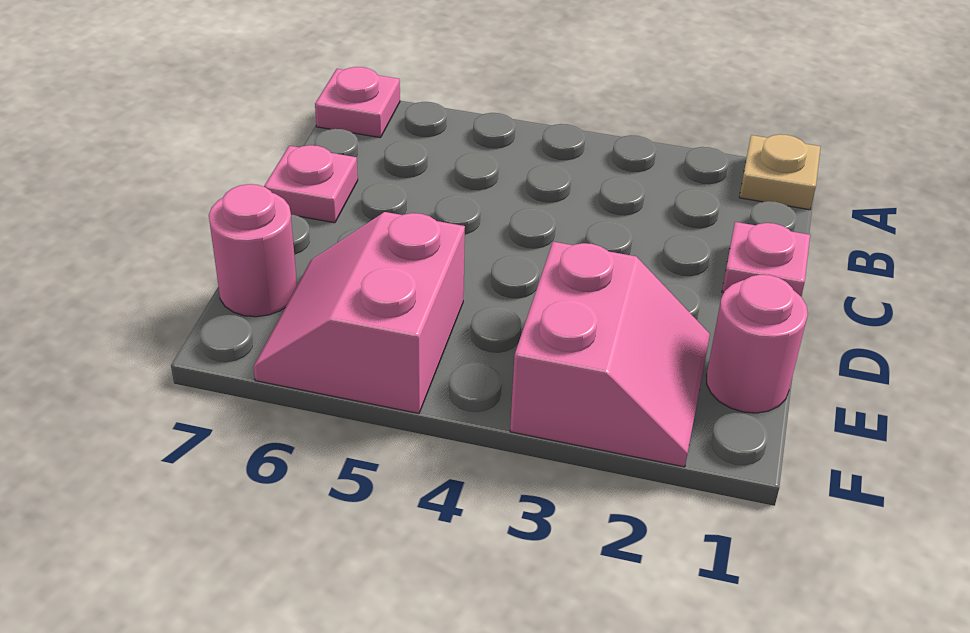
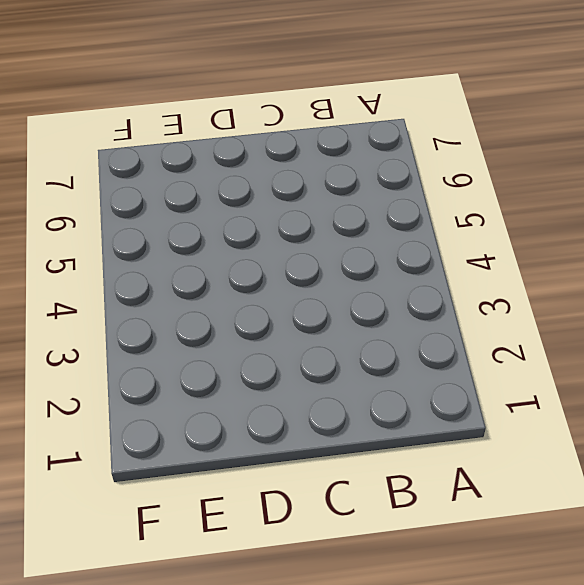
none -> tan plate A1 level 1
none -> pink plate A7 level 1

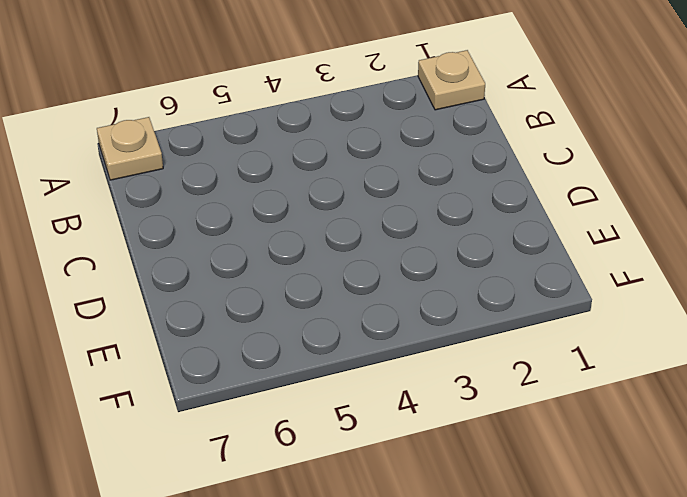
tan plate A7 level 1 -> pink plate A7 level 1
none -> pink plate C1 level 1
none -> pink plate C7 level 1

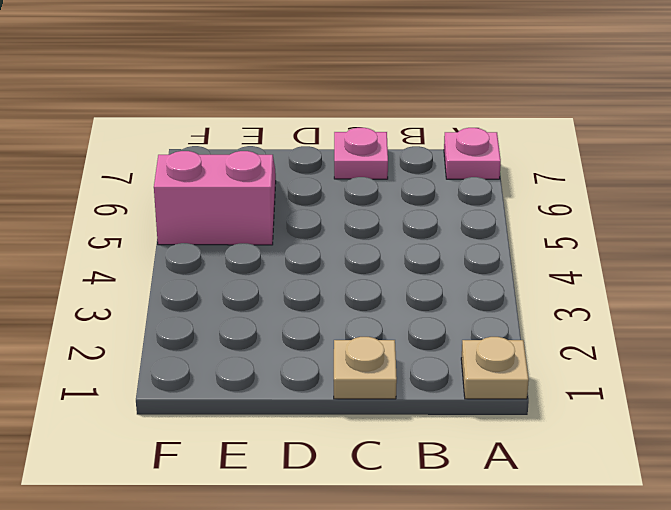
tan plate C1 level 1 -> pink plate C1 level 1
none -> pink round brick E1 level 1
none -> pink slope E2:F3 level 1 top 3

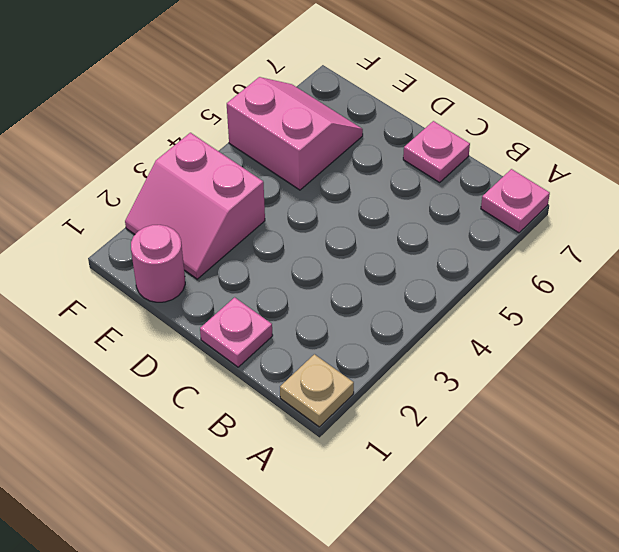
none -> pink round brick E7 level 1

